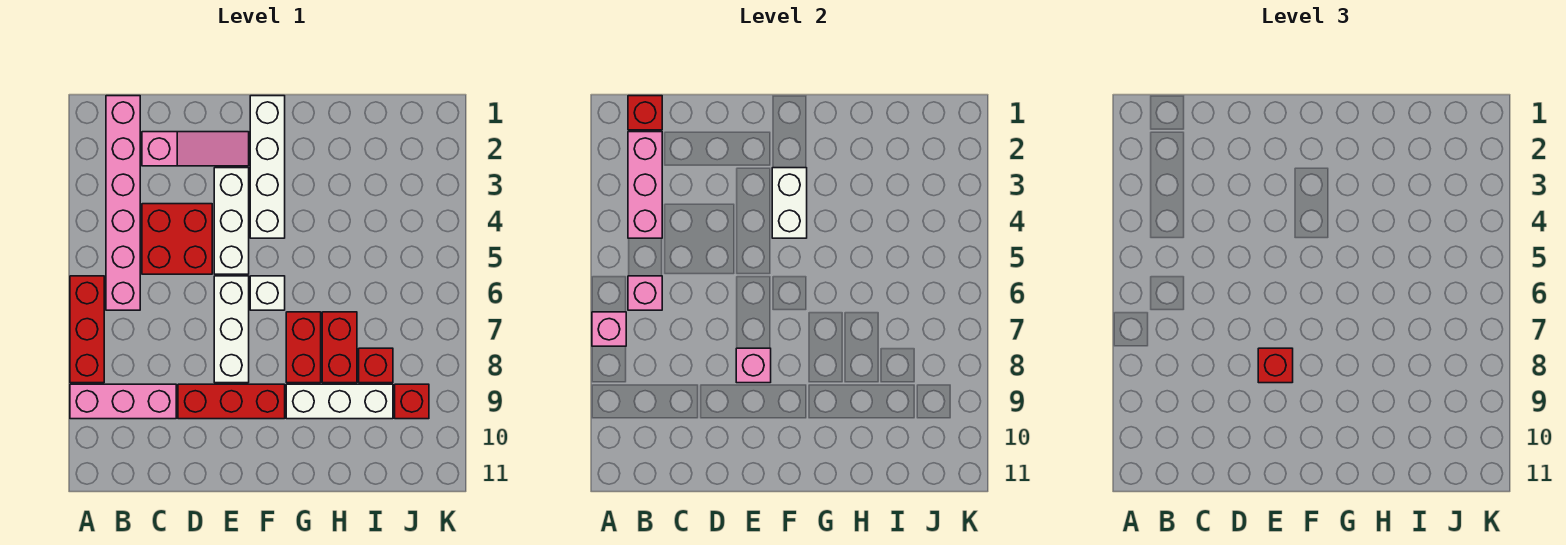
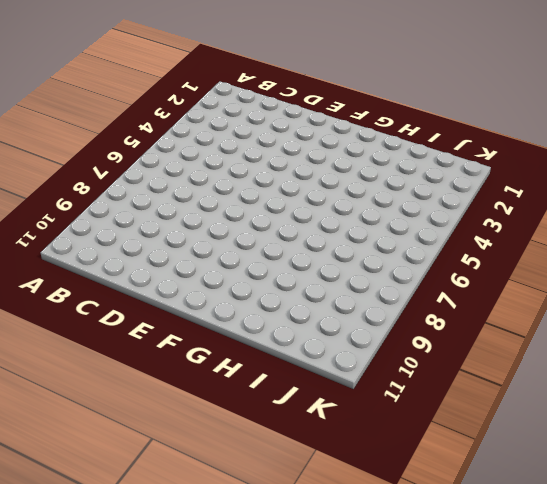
none -> red brick A6:A8 level 1
none -> pink brick A9:C9 level 1
none -> pink brick B1:B6 level 1

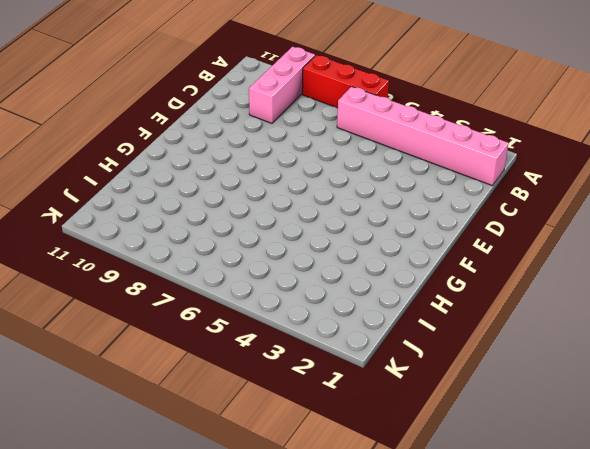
none -> pink slope C2:E2 level 1 top C
none -> red brick C4:D5 level 1
none -> red brick D9:F9 level 1

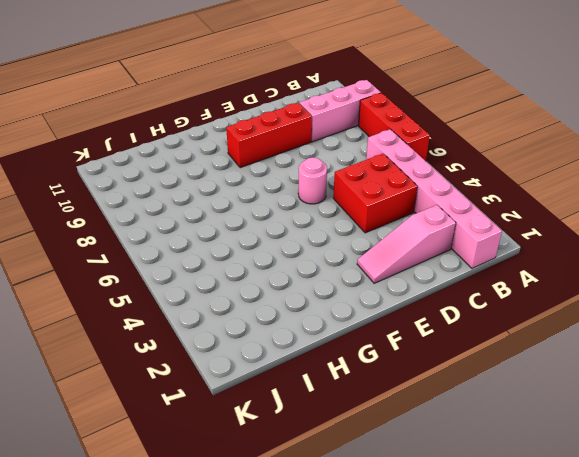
pink round brick E6 level 1 -> white brick E6:E8 level 1
none -> white brick E3:E5 level 1
none -> white brick F1:F4 level 1
none -> white brick F6 level 1

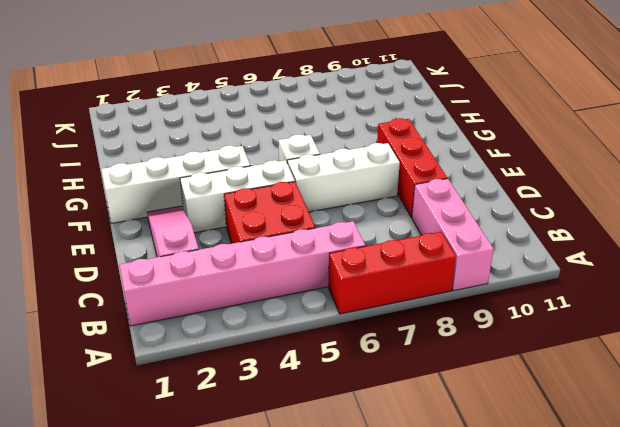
none -> red brick G7:G8 level 1
none -> white brick G9:I9 level 1
none -> red brick H7:H8 level 1

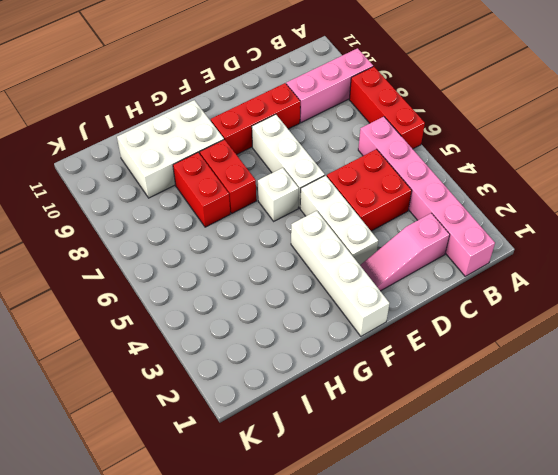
white brick G9:I10 level 1 -> white brick G9:I9 level 1
none -> red brick I8 level 1
none -> red brick J9 level 1
none -> pink brick A7 level 2

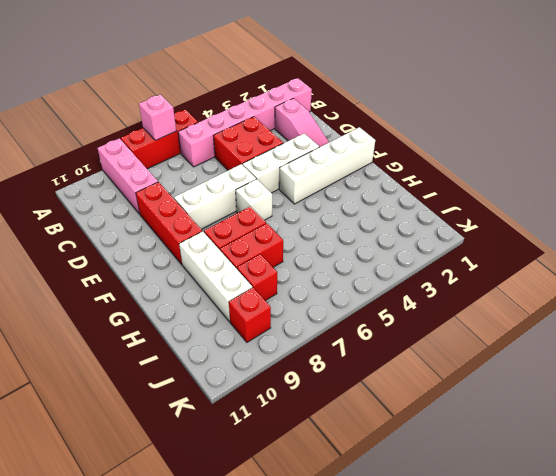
none -> red brick B1 level 2
none -> pink brick B2:B4 level 2
none -> pink brick B6 level 2

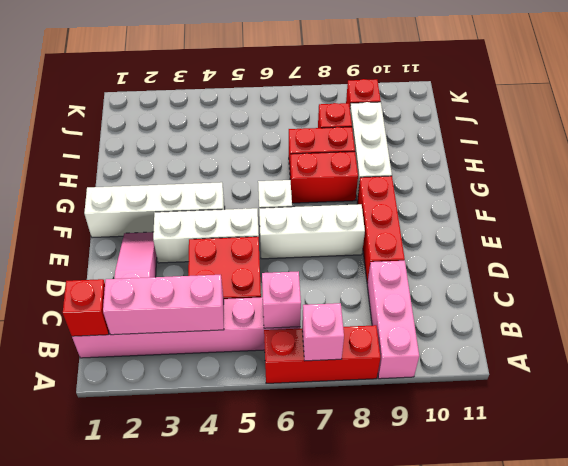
none -> pink brick E8 level 2
none -> white brick F3:F4 level 2
none -> red brick E8 level 3

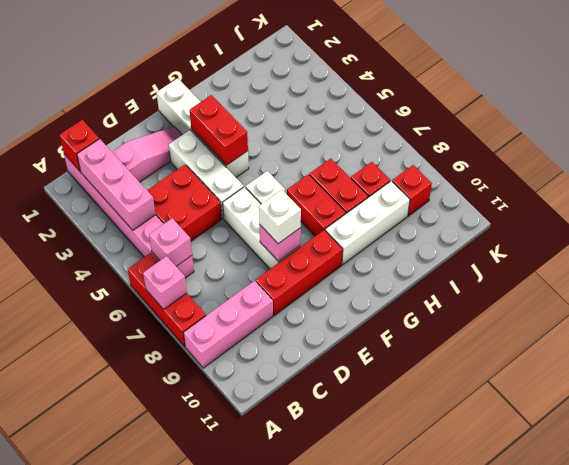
white brick E8 level 3 -> red brick E8 level 3
red brick F3:F4 level 2 -> white brick F3:F4 level 2

